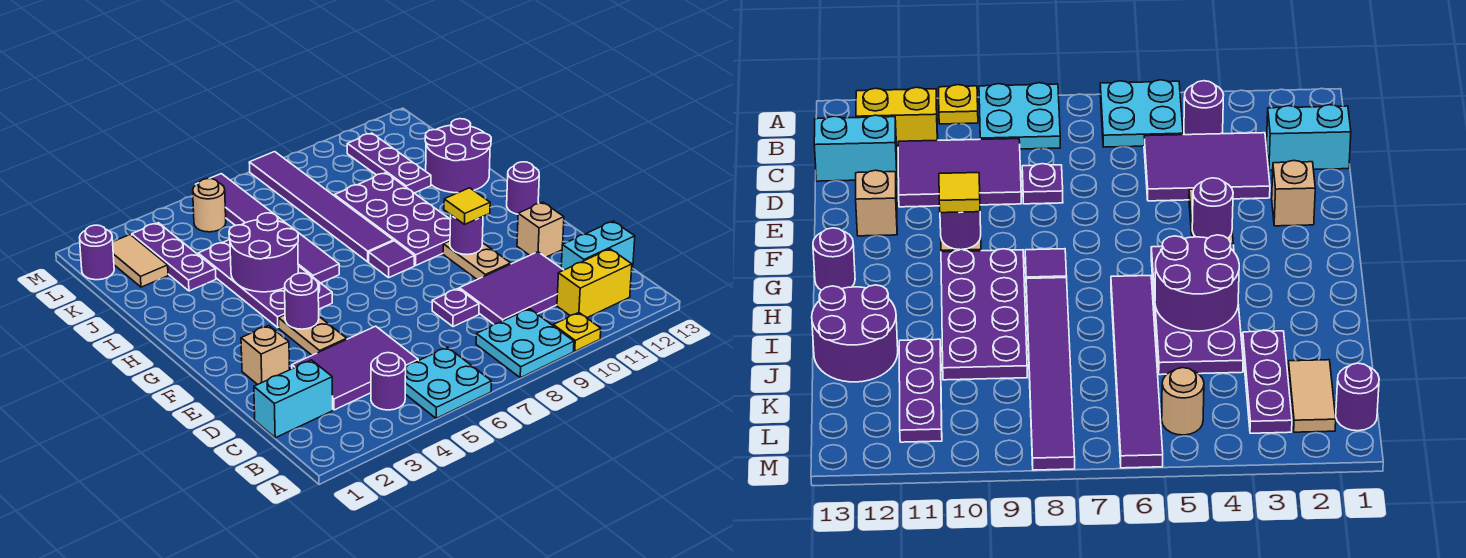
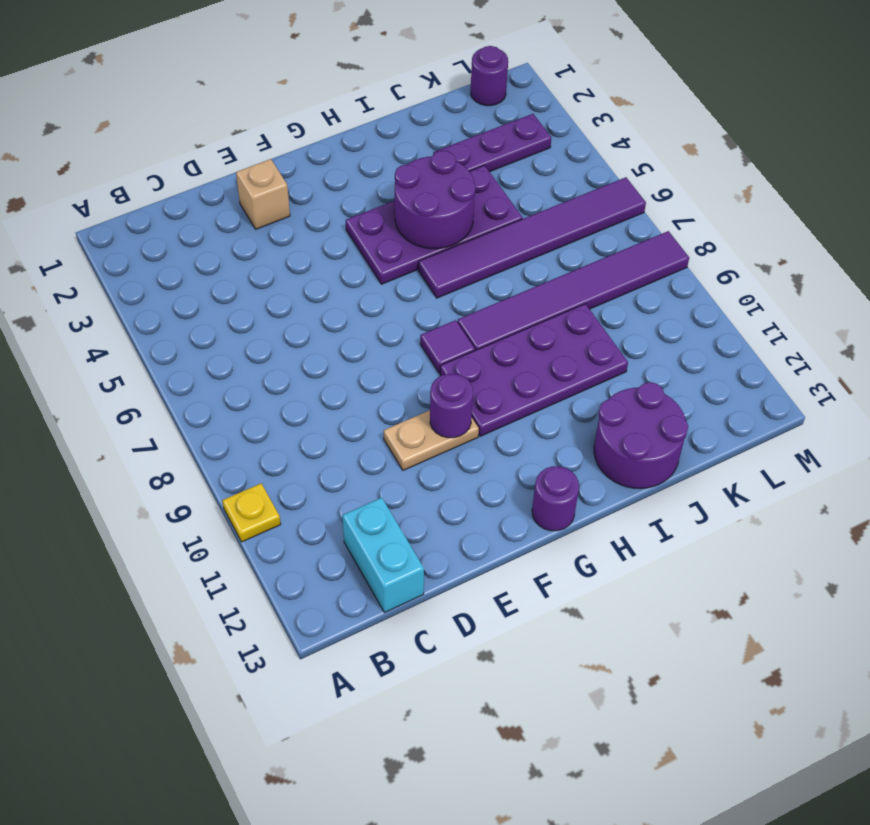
none -> cyan plate A5:B6 level 1
none -> cyan plate A8:B9 level 1
none -> purple round brick B4 level 1
none -> yellow brick B11:B12 level 1

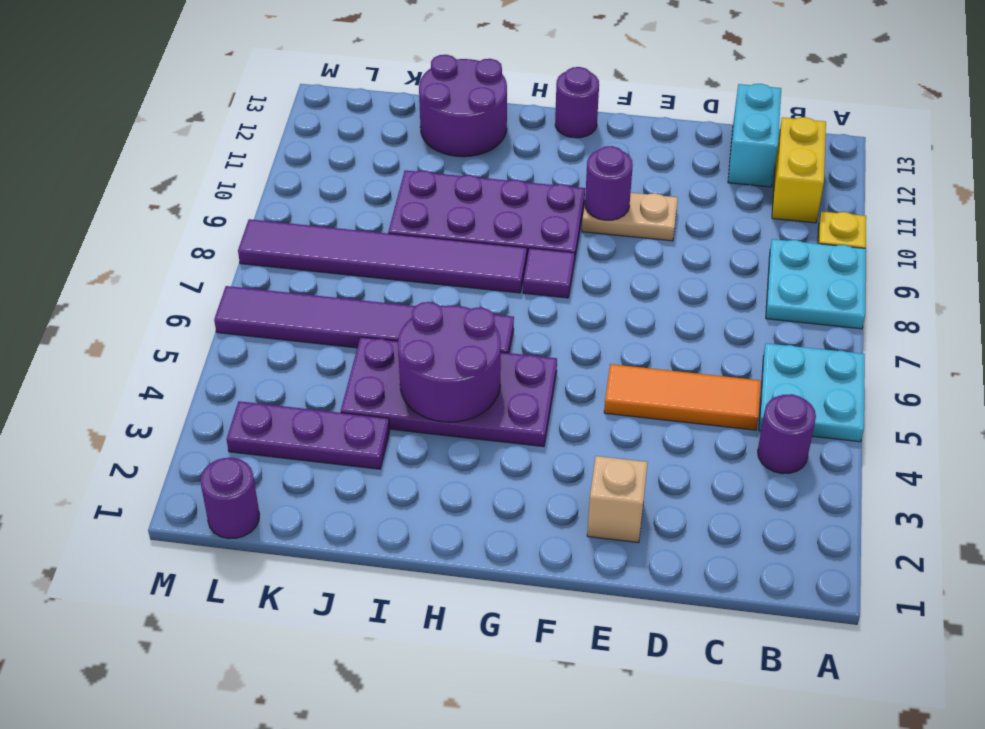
orange tile C5:E5 level 1 -> purple tile C3:D5 level 1
none -> cyan brick C1:C2 level 1
none -> purple tile C9:D11 level 1
none -> purple plate D8 level 1
none -> tan plate E4:F4 level 1

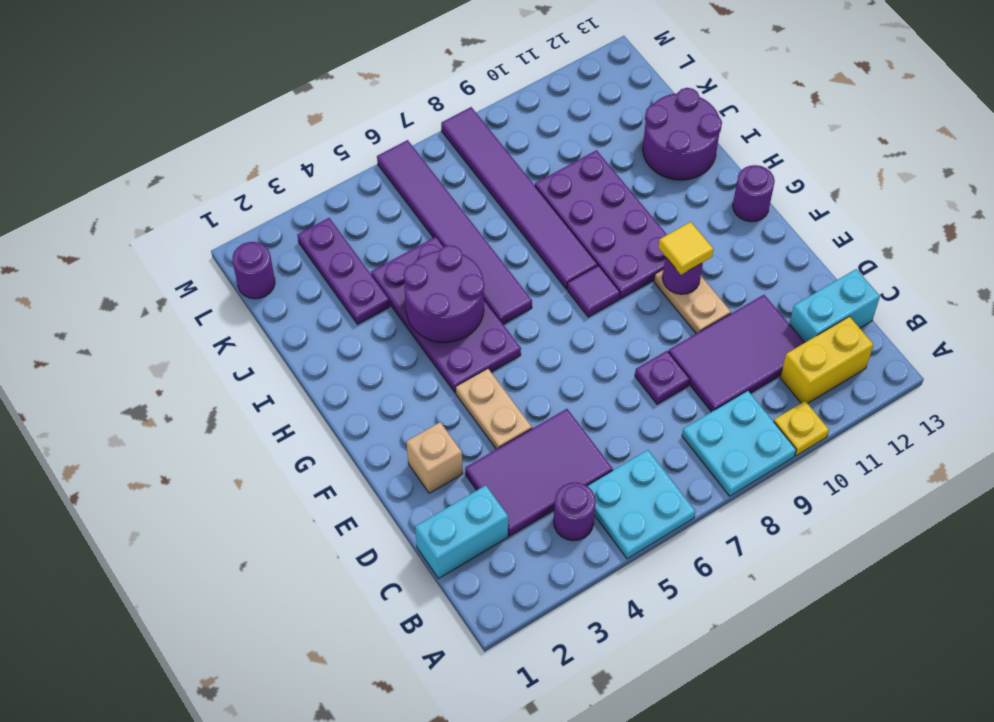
none -> tan brick E12 level 1
none -> purple plate J11:L11 level 1
none -> tan tile K2:L2 level 1
none -> tan round brick L5 level 1

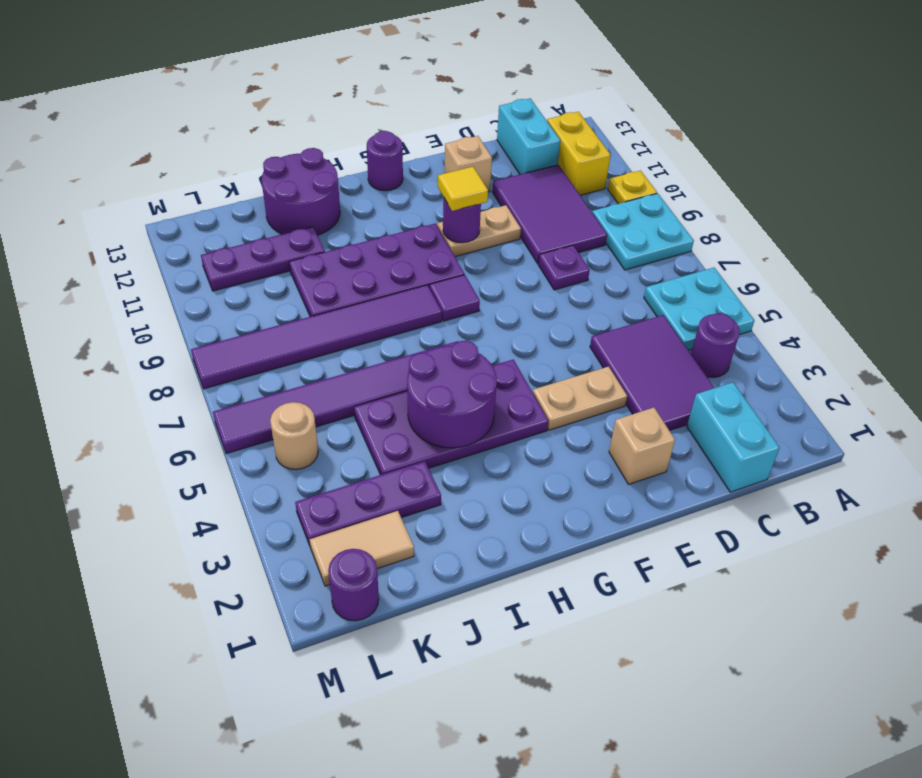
none -> purple round brick F4 level 2

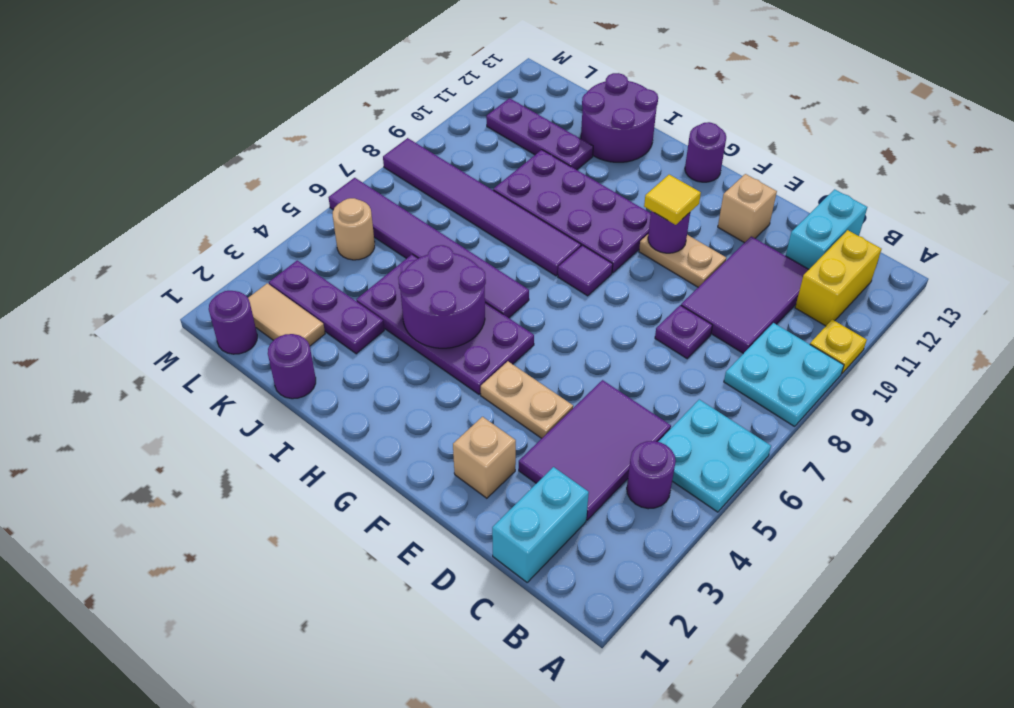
purple round brick J1 level 1 -> purple round brick F4 level 2

